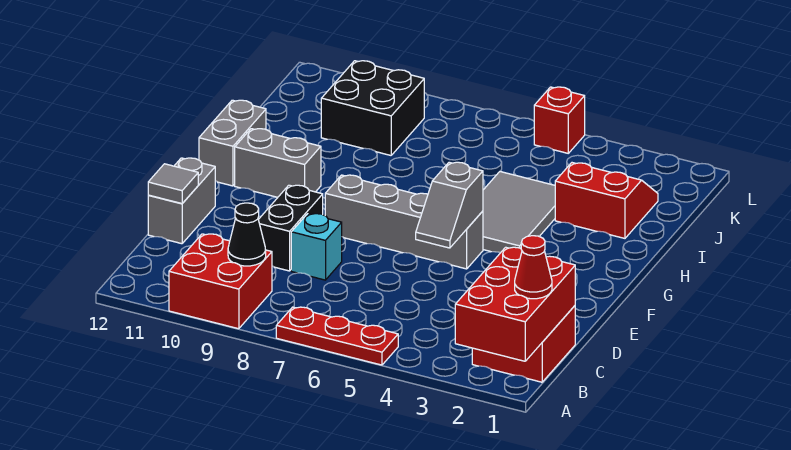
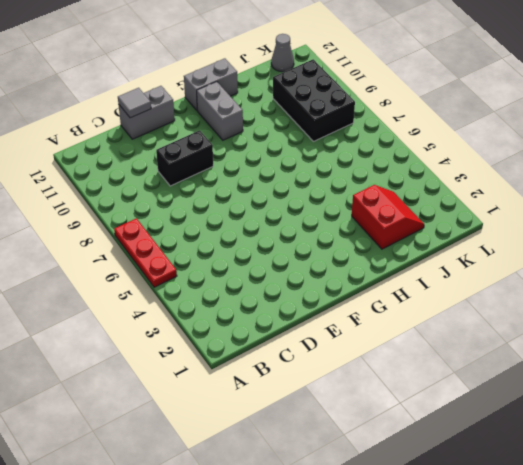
black brick J8:K10 level 1 -> black brick J9:K10 level 1
grey cone K12 level 1 -> none
none -> red brick A9:B10 level 1
none -> red brick B1:C2 level 1
none -> cyan brick D8 level 1

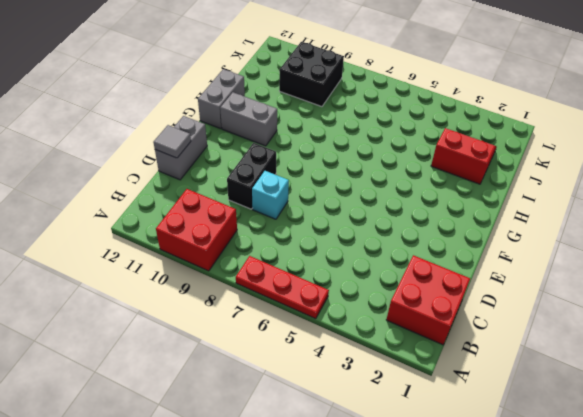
none -> grey brick F5:F8 level 1
none -> grey tile G4:I5 level 1
none -> red brick L5 level 1

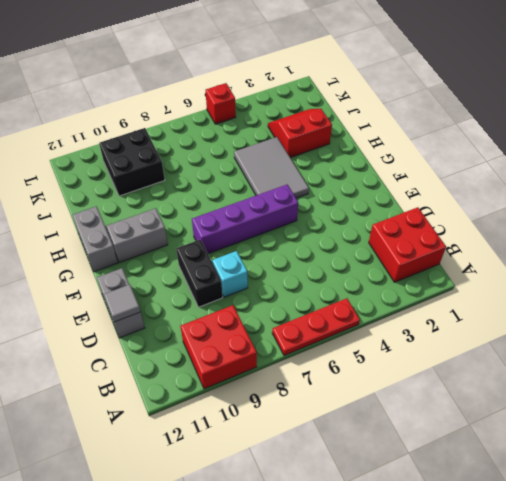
purple brick F5:F8 level 1 -> grey brick F5:F8 level 1
none -> red brick A1:C2 level 2
none -> black cone B9 level 2
none -> grey slope E5:F5 level 2 top F

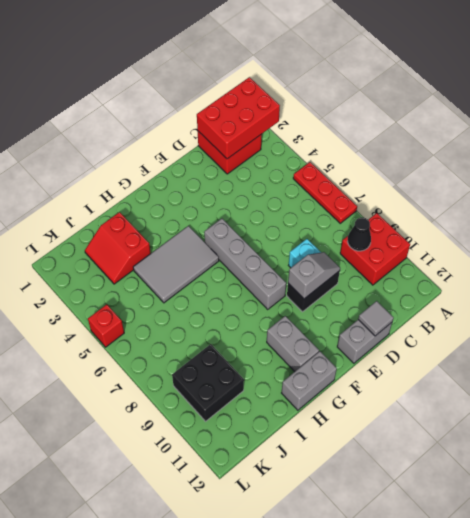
grey slope D9:E9 level 2 top E -> grey slope E5:F5 level 2 top F
none -> red cone B1 level 3

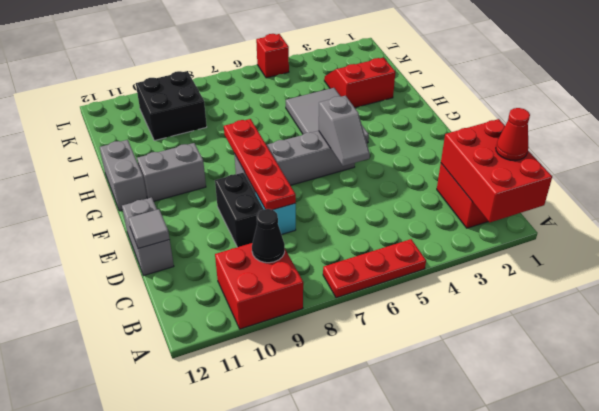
red plate D8:G8 level 2 -> none

